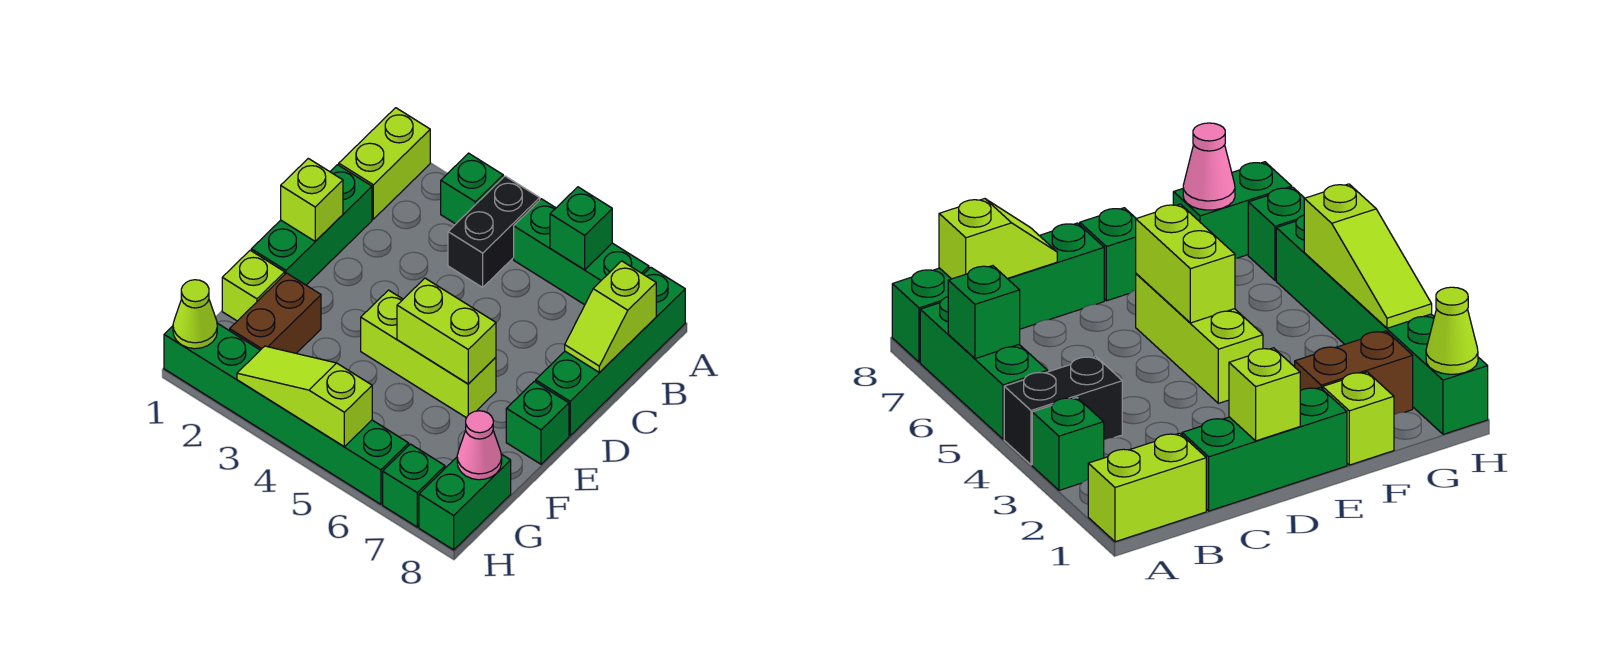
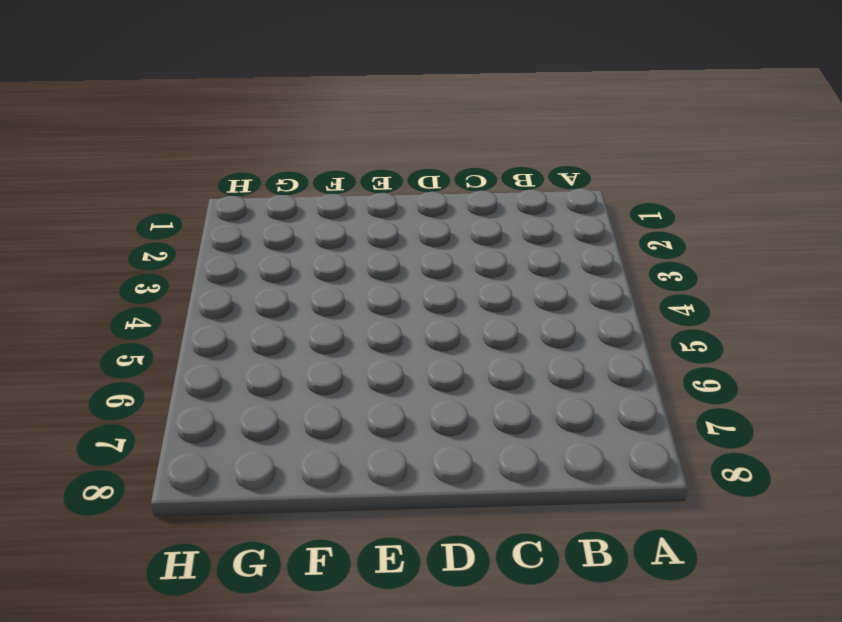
none -> lime brick A1:B1 level 1
none -> green brick A3 level 1
none -> black brick A4:B4 level 1

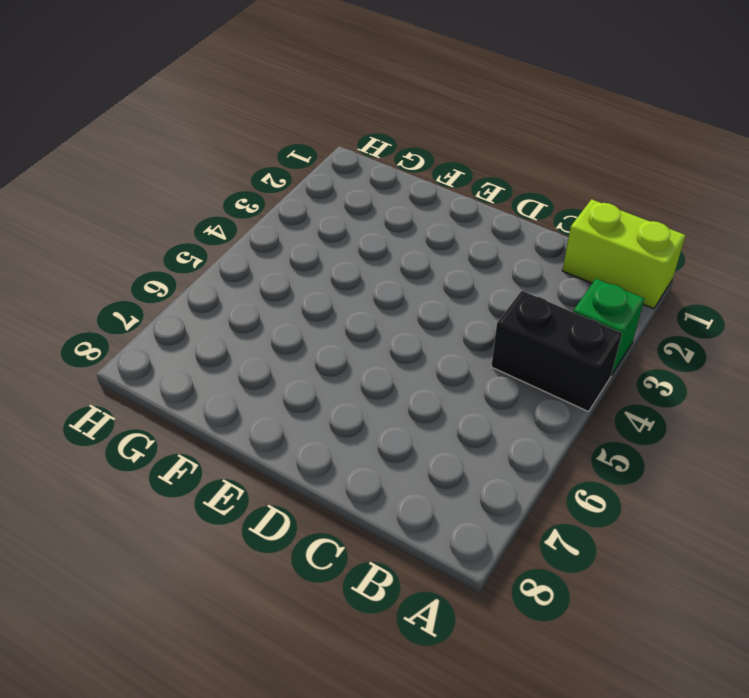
none -> green brick A5:A7 level 1
none -> green brick A8:D8 level 1
none -> green brick C1:E1 level 1

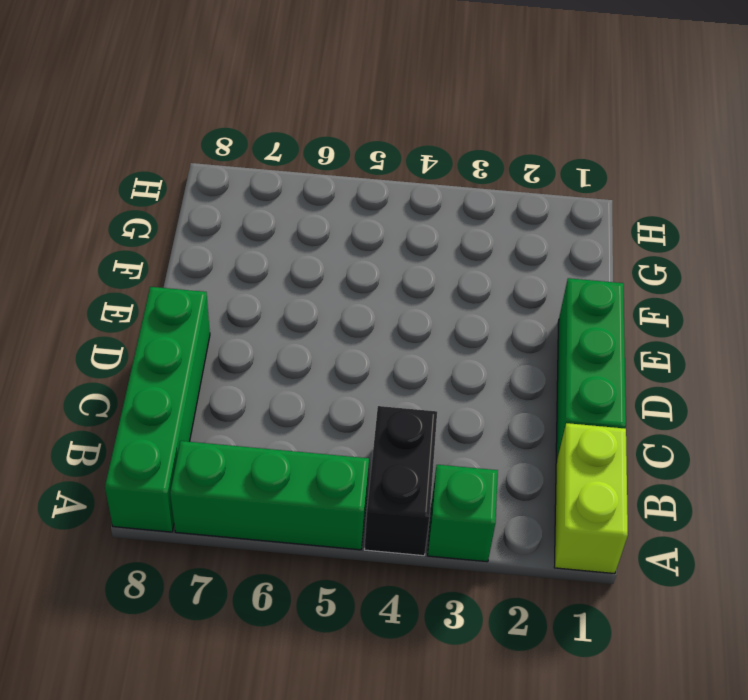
none -> lime brick E4:E6 level 1
none -> green brick E8 level 1
none -> lime brick F1 level 1

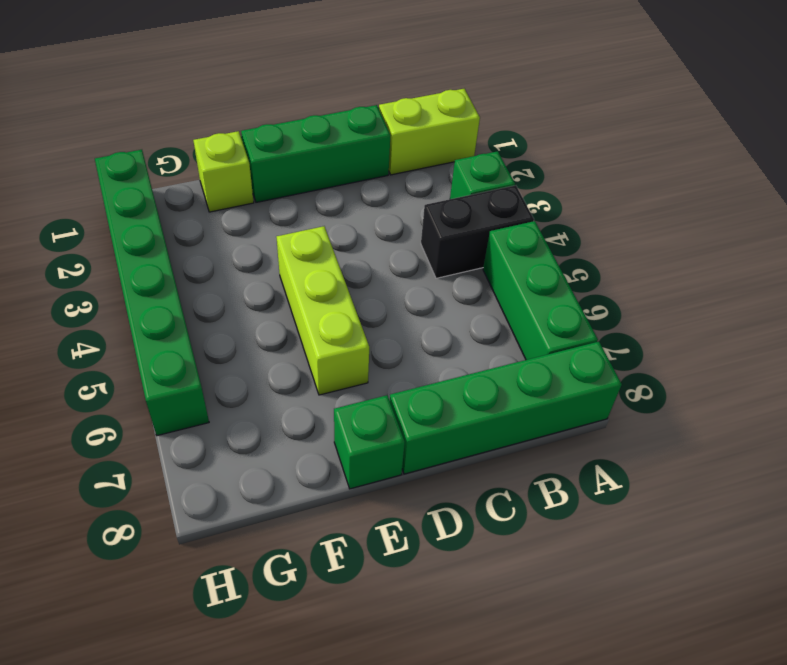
none -> brown brick F2:G2 level 1
none -> green brick G8:H8 level 1
none -> green brick H7 level 1

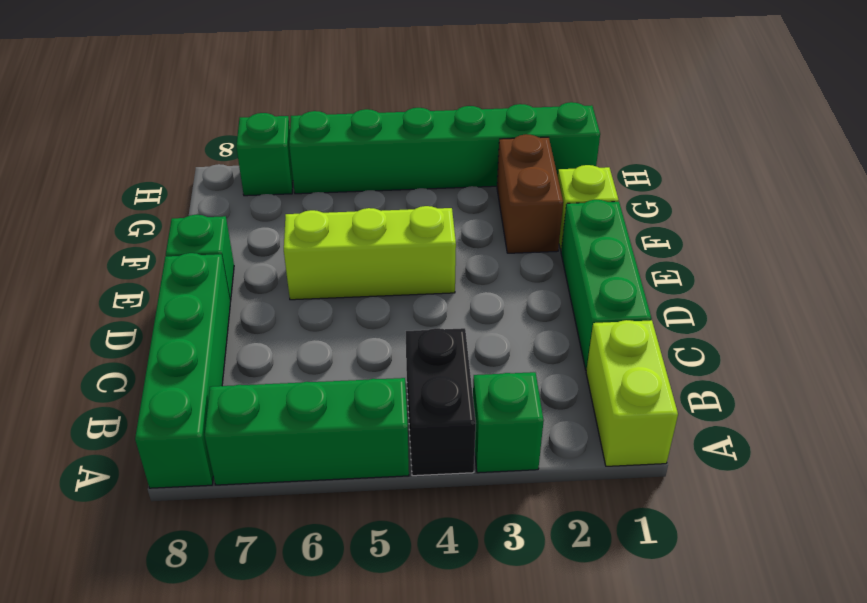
none -> green brick G8:H8 level 1
none -> green brick A6 level 2
none -> lime slope B8:C8 level 2 top B

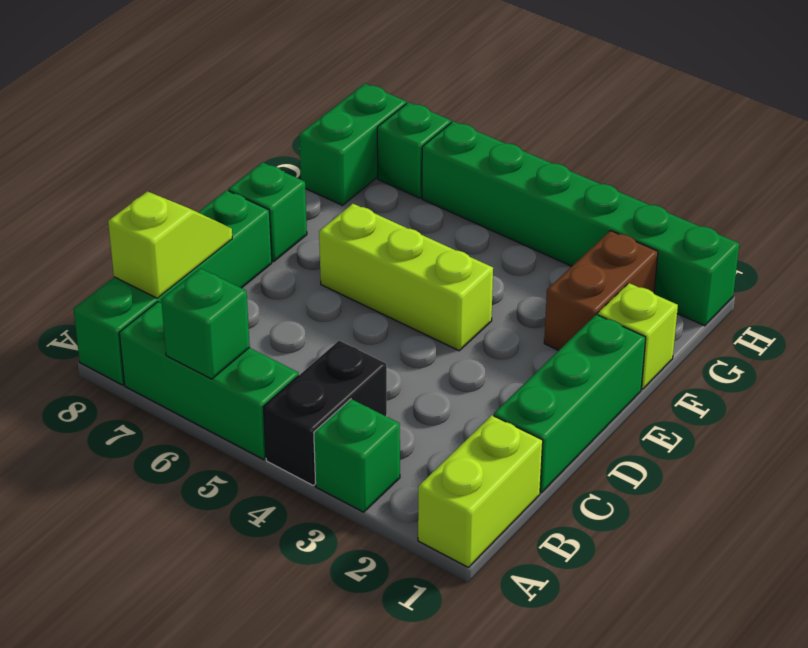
none -> lime brick D1 level 2
none -> lime brick E5:E6 level 2
none -> pink cone G8 level 2

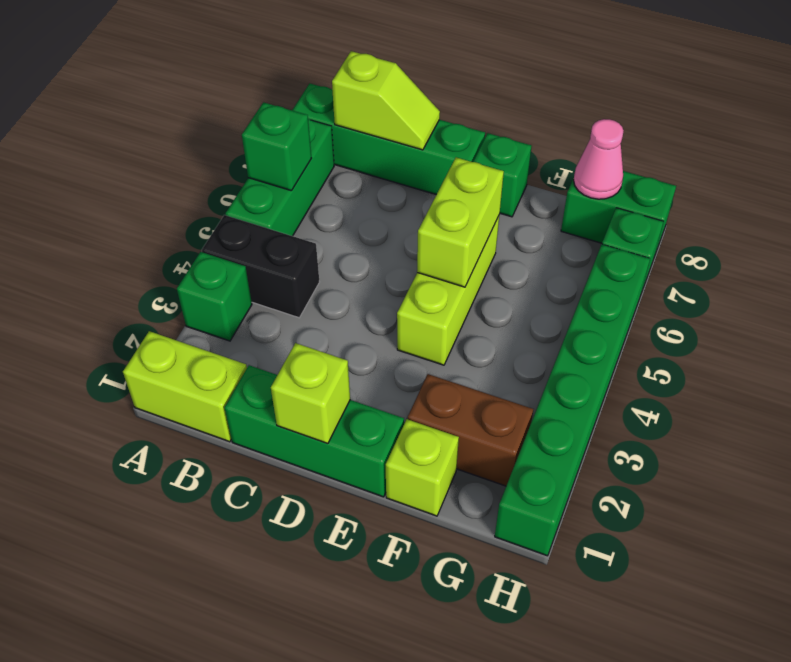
none -> lime cone H1 level 2
none -> lime slope H3:H5 level 2 top 5

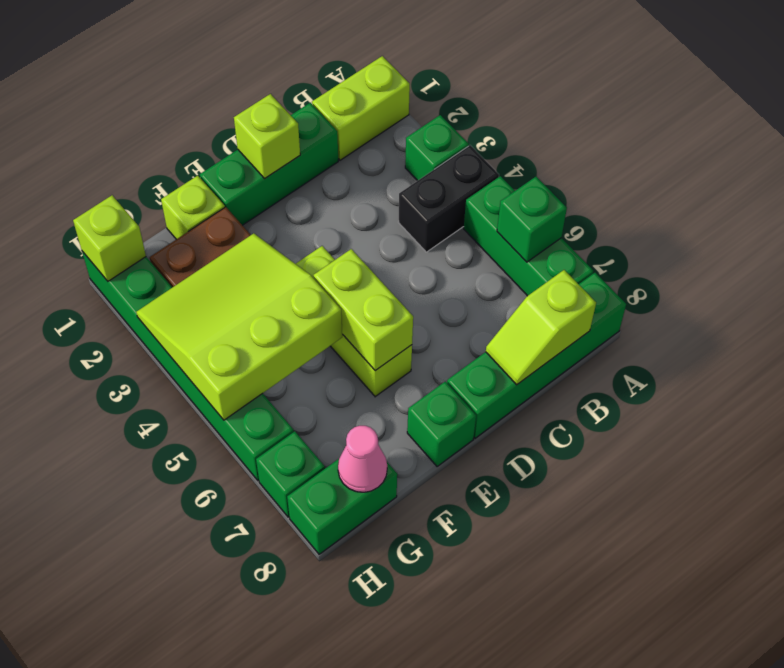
lime slope F3:H5 level 2 top 5 -> lime slope H3:H5 level 2 top 5
lime brick H1 level 2 -> lime cone H1 level 2

